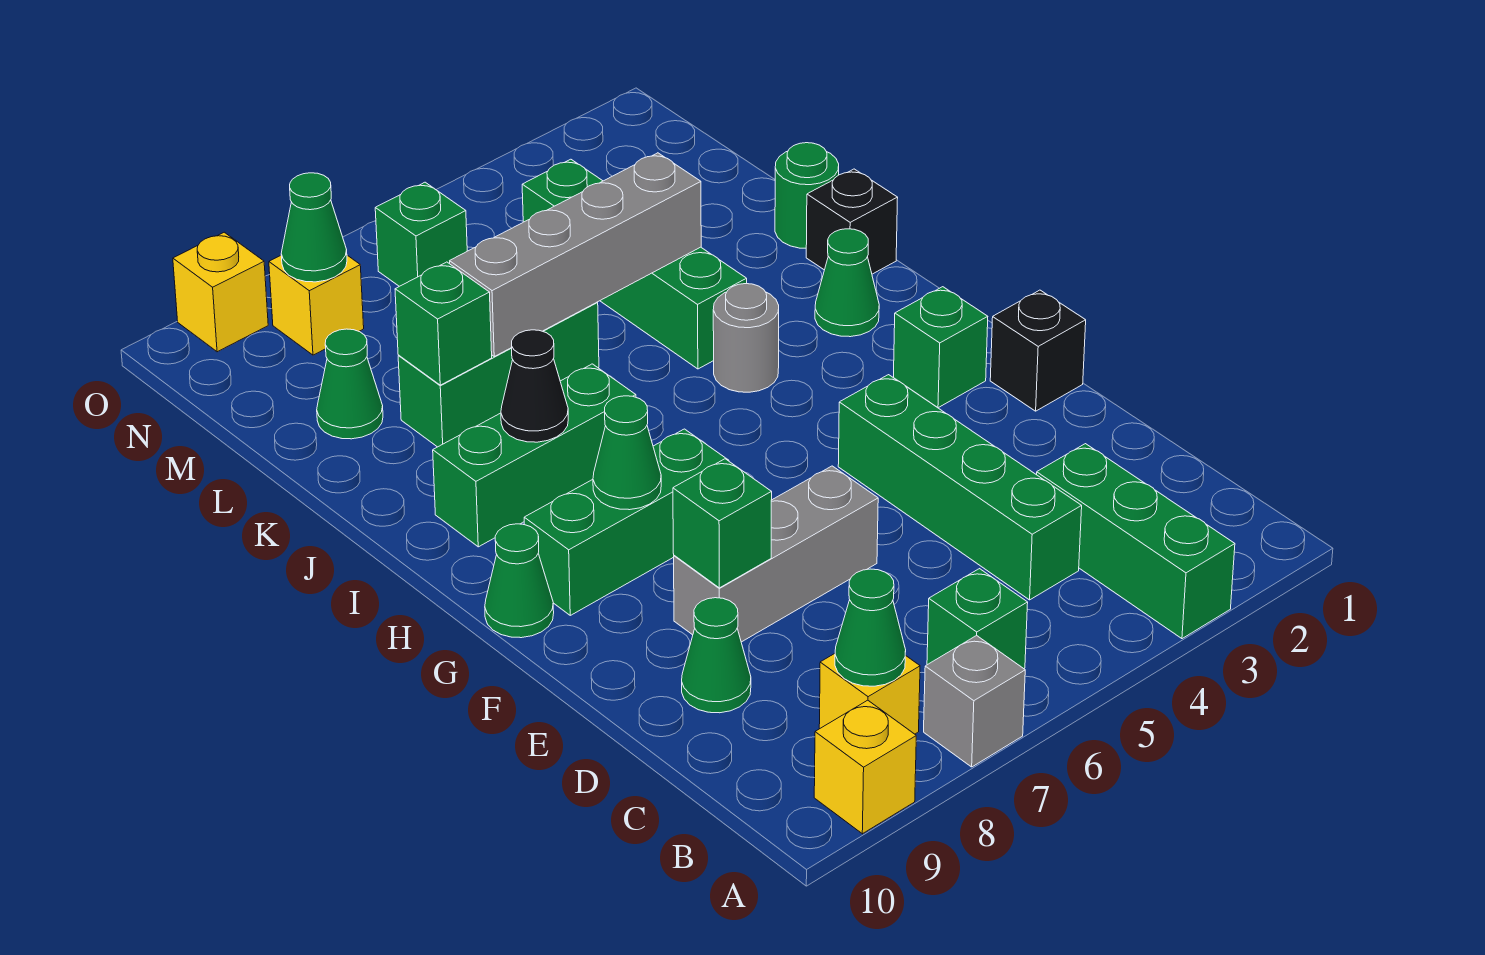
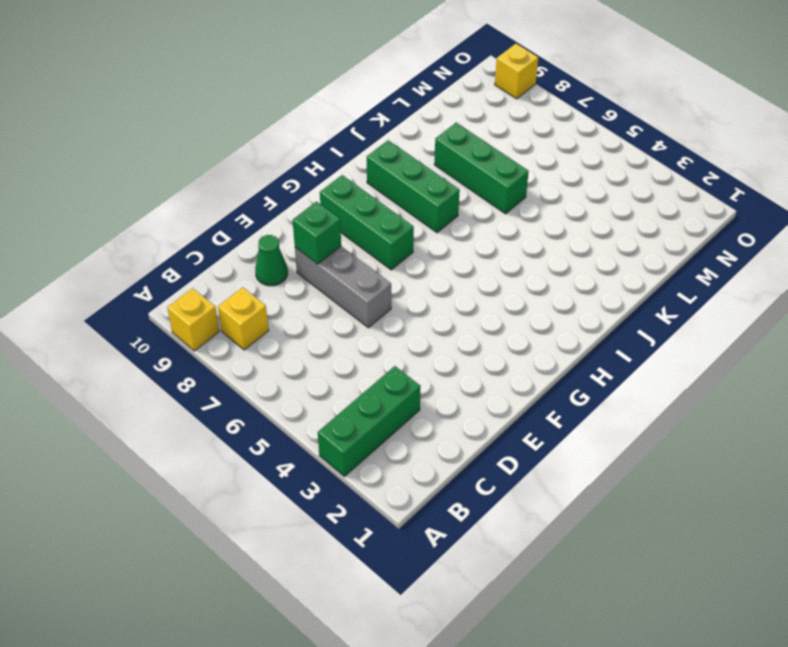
none -> grey brick A7 level 1
none -> green brick B6 level 1
none -> green brick C4:F4 level 1
none -> black brick F1 level 1

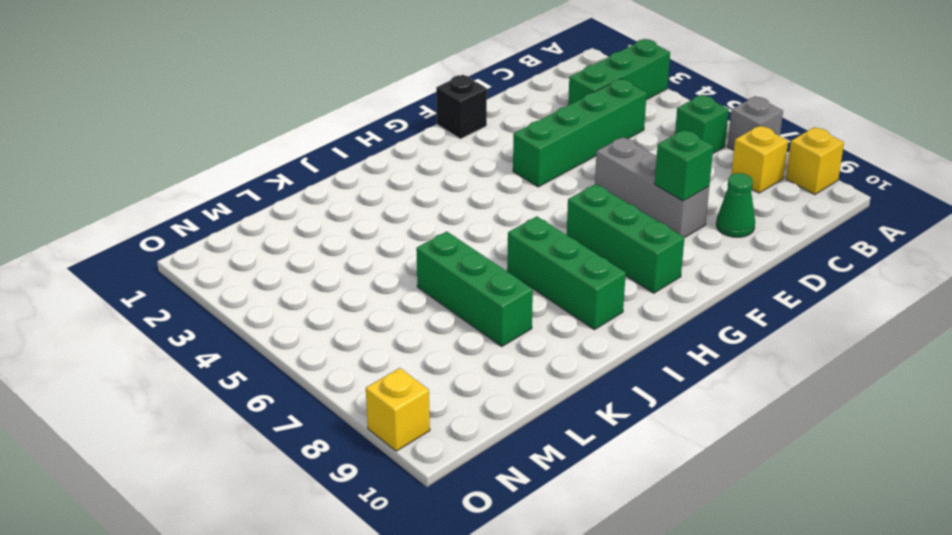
none -> green brick G2 level 1
none -> green cone G10 level 1
none -> green cone I2 level 1
none -> grey round brick I4 level 1

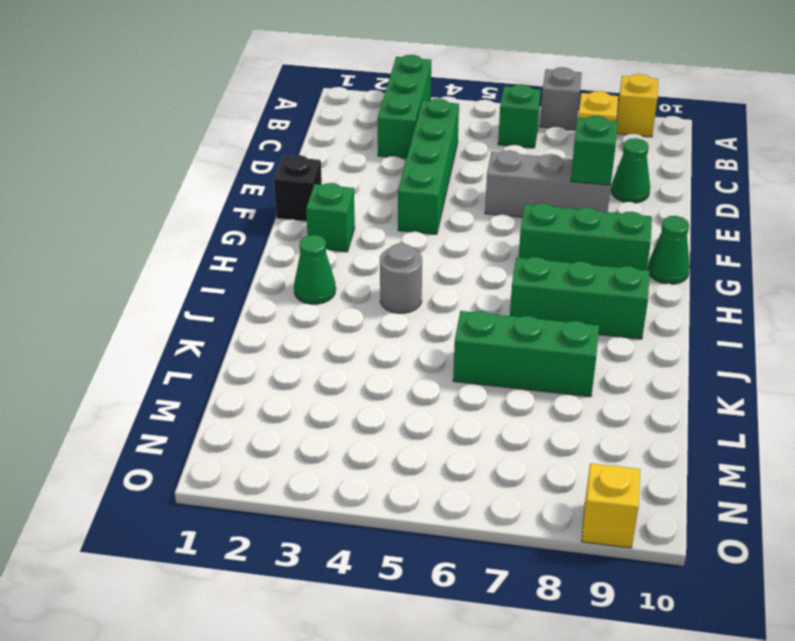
none -> black brick J1 level 1
none -> green brick J4:M4 level 1
none -> green round brick K1 level 1
none -> green cone L9 level 1

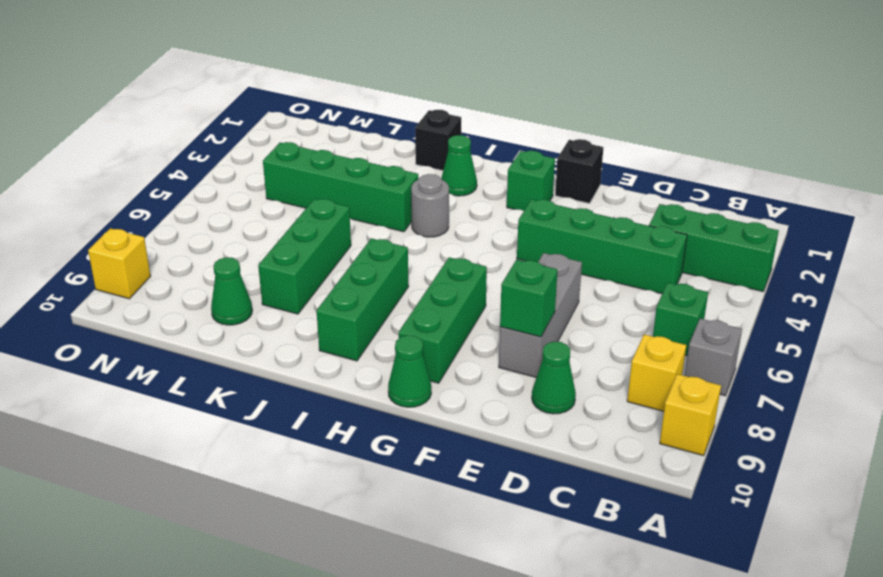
none -> green round brick K1 level 1
none -> green brick N6 level 1
none -> yellow brick N8 level 1
none -> green cone B8 level 2

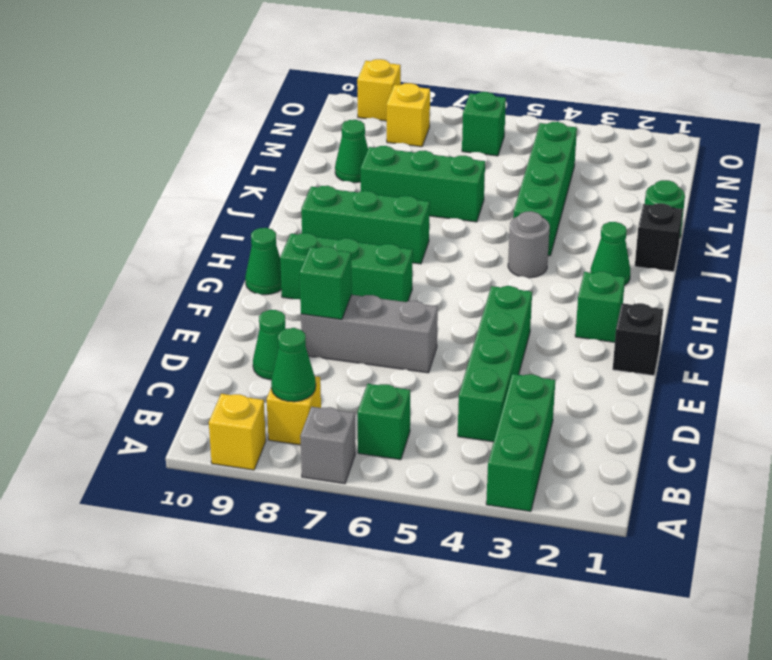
none -> green cone G8 level 2
none -> black cone I8 level 2
none -> grey brick K4:K7 level 2
none -> green brick K8 level 2

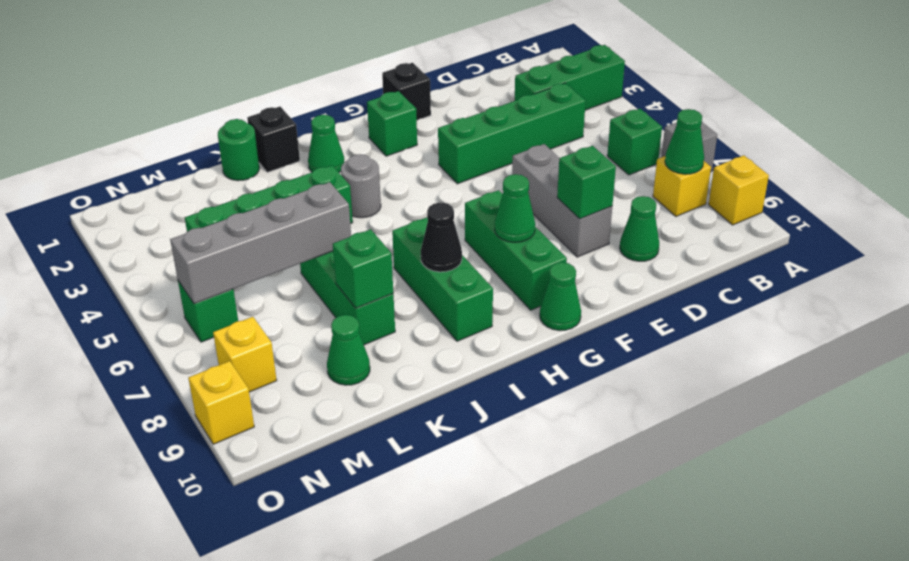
grey brick K6:N6 level 2 -> grey brick K4:K7 level 2
none -> green cone N8 level 2

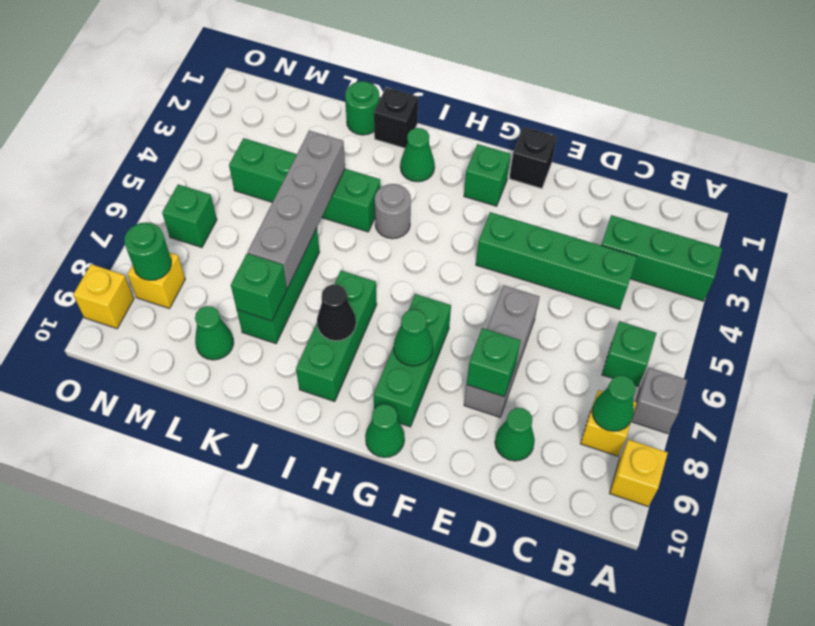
green round brick N8 level 2 -> green cone N8 level 2

